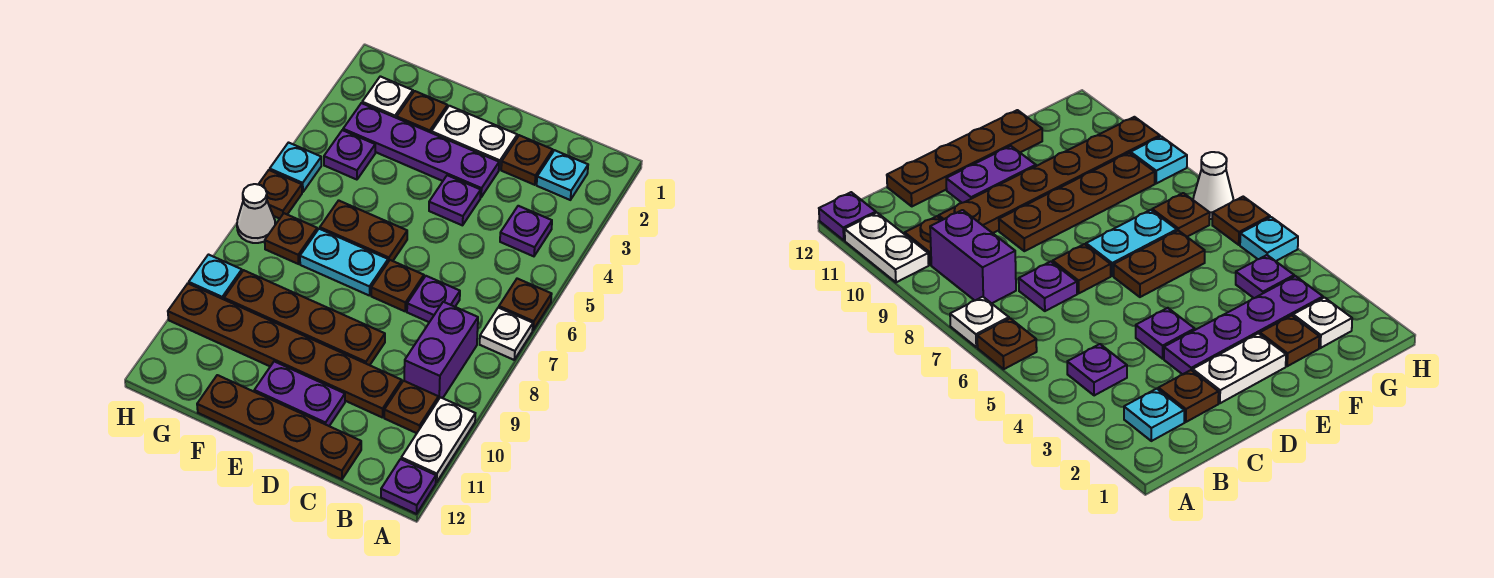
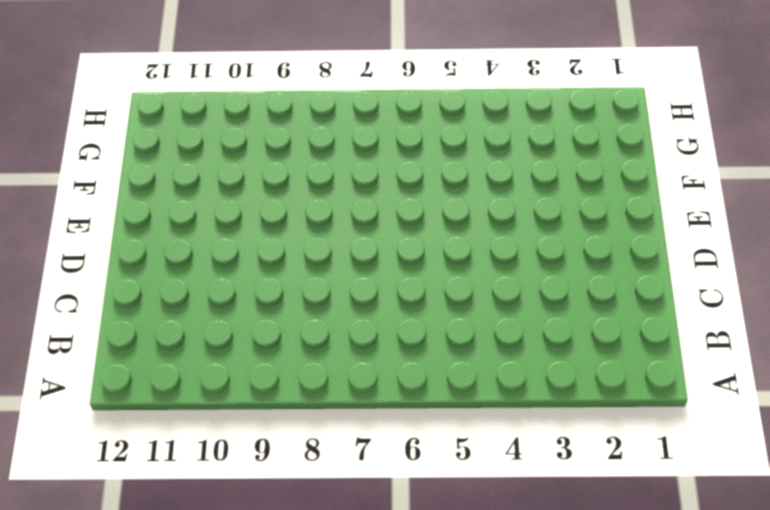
none -> brown plate A6 level 1
none -> white plate A7 level 1
none -> white plate A10:A11 level 1

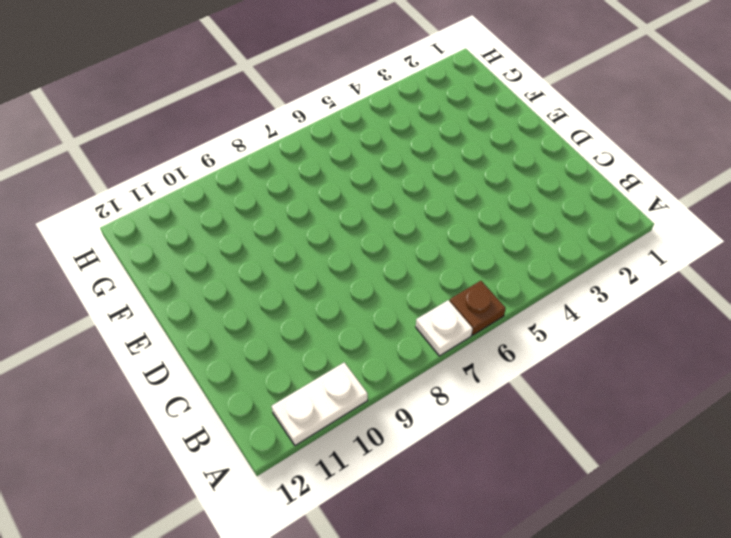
none -> purple plate A12 level 1
none -> cyan plate B2 level 1
none -> purple plate B4 level 1

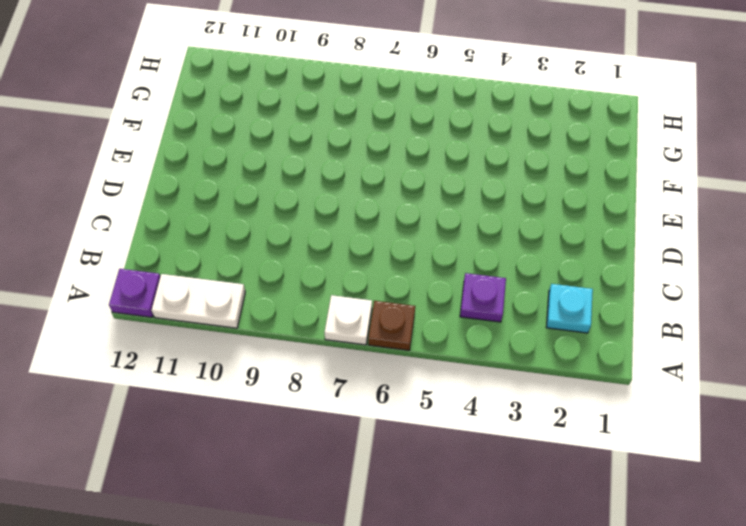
none -> purple brick B8:B9 level 1
none -> brown plate B10 level 1
none -> brown plate C2 level 1

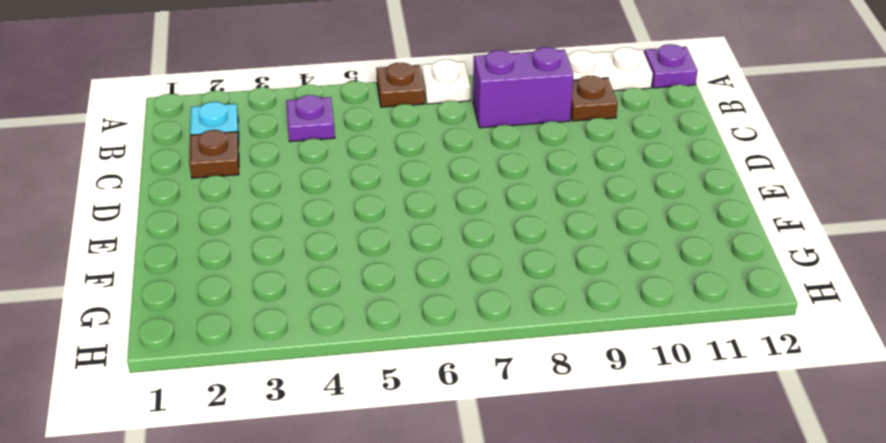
none -> purple plate C7 level 1
none -> brown plate C10:H10 level 1
none -> brown plate C12:F12 level 1

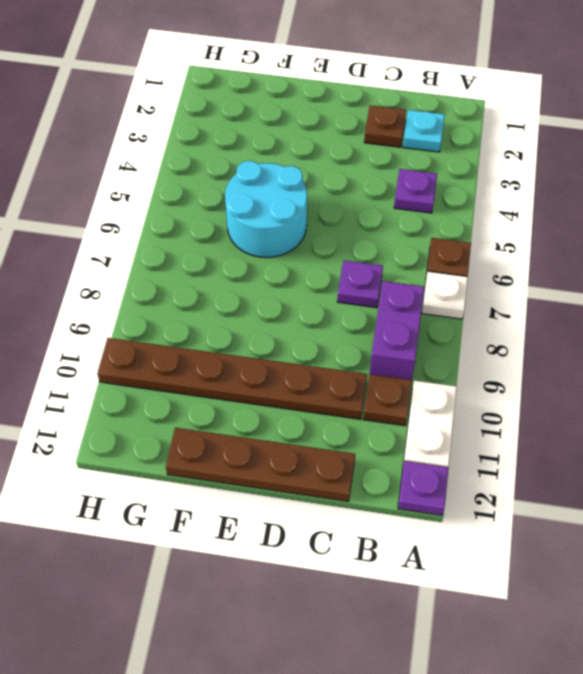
cyan round brick E5:F6 level 1 -> brown plate E6:F6 level 1
none -> white plate D2:E2 level 1
none -> purple plate D3:G3 level 1
none -> purple plate D4 level 1

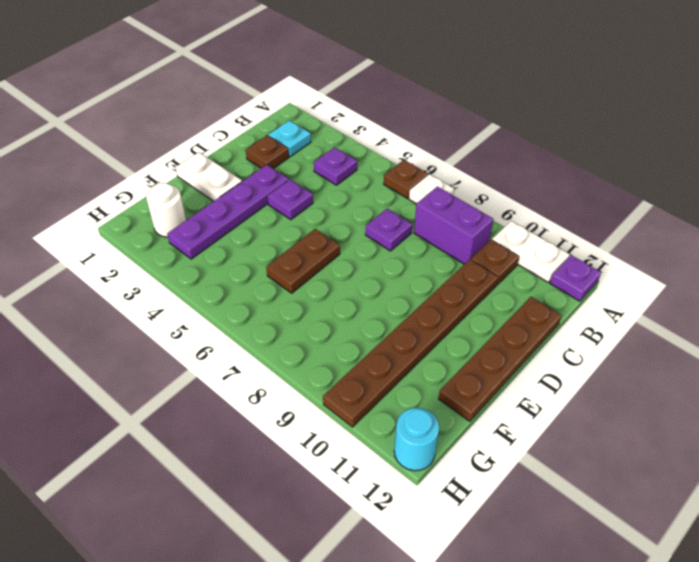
white plate E1:E2 level 1 -> white plate D2:E2 level 1
white round brick G2 level 1 -> white plate G2 level 1
cyan round brick H12 level 1 -> none
none -> brown plate D7 level 1
none -> brown plate D9:G9 level 1
none -> purple plate D11:E11 level 1

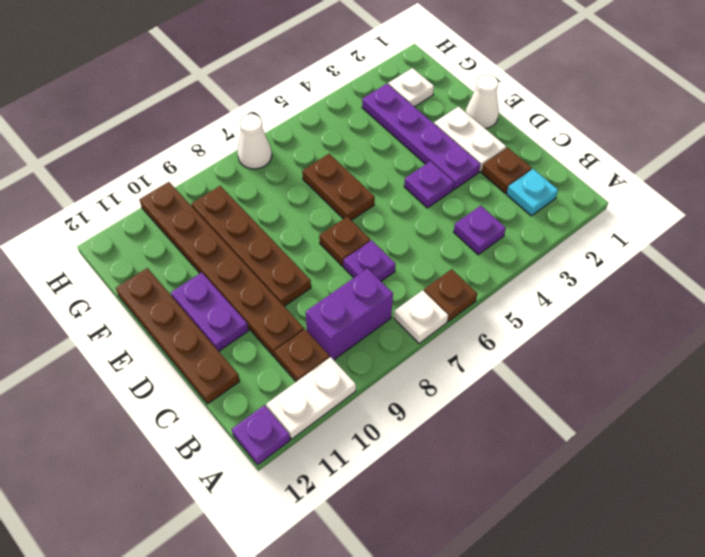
white cone E1 level 1 -> none
none -> cyan plate E7:F7 level 1
none -> brown plate F2 level 1
none -> purple plate G4 level 1

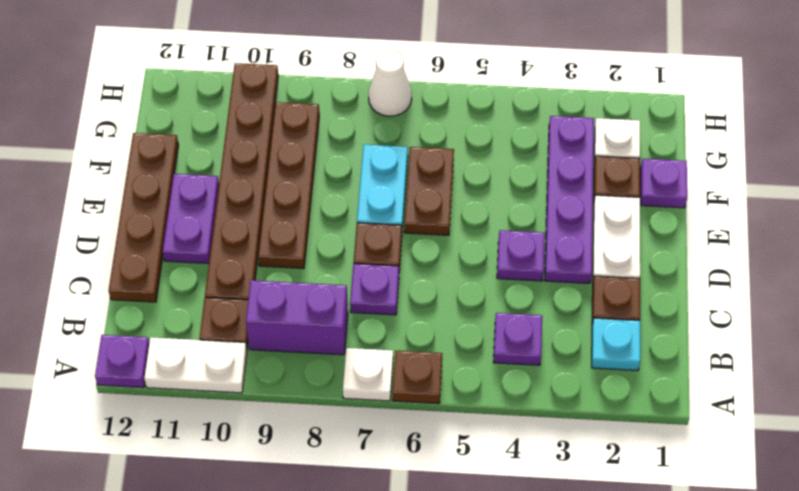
purple plate F1 level 1 -> purple plate G4 level 1
none -> brown plate G7 level 1
none -> cyan plate H5 level 1
none -> brown plate H6 level 1

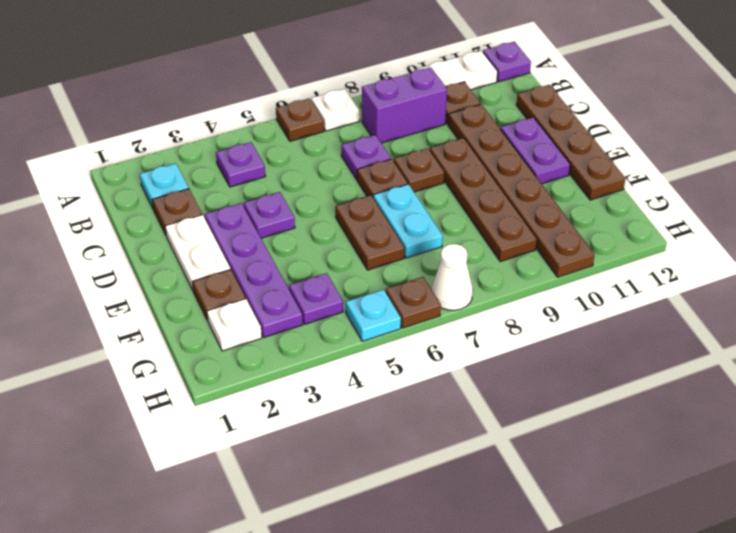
brown plate D8 level 1 -> brown plate G7 level 1
none -> cyan plate H9 level 1

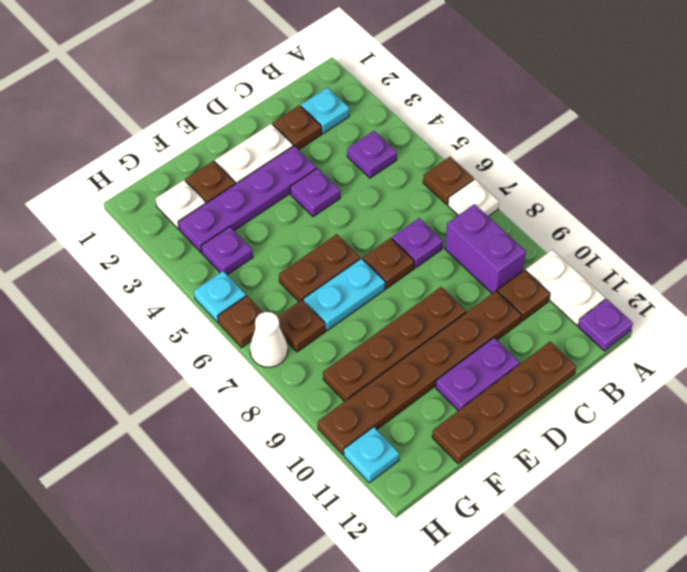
cyan plate H11 level 1 -> cyan plate H9 level 1

